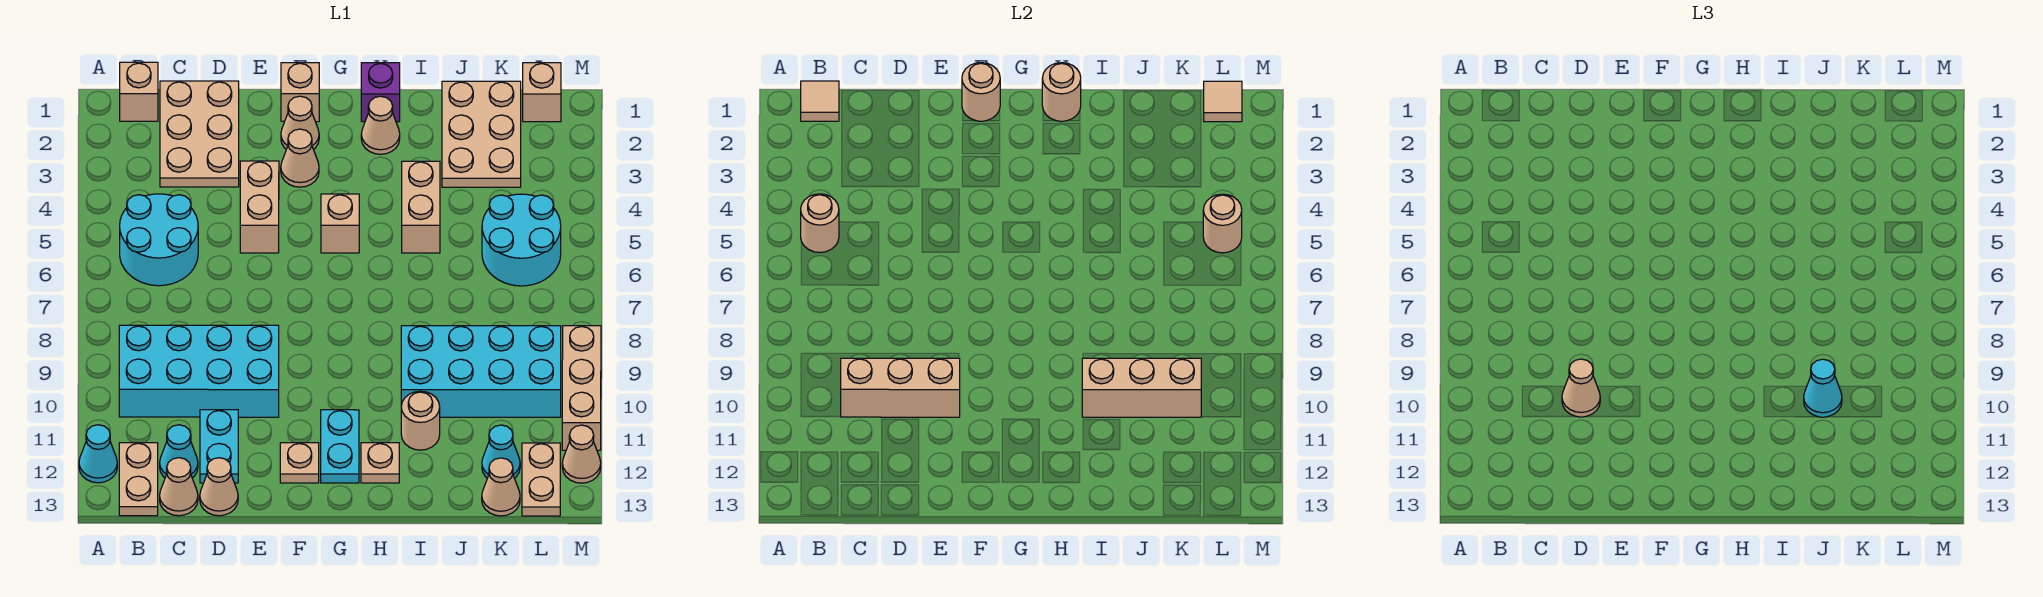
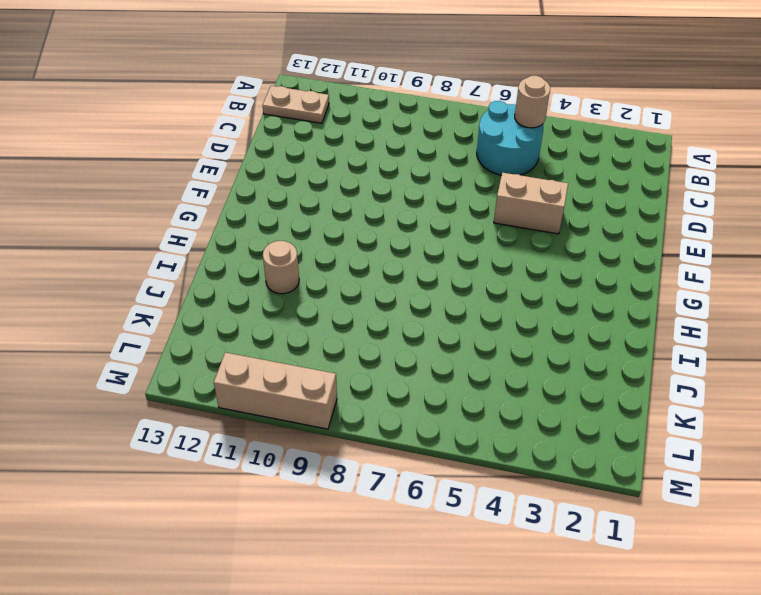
none -> cyan cone A12 level 1
none -> tan brick B1 level 1
none -> cyan brick B9:E10 level 1
none -> tan plate C1:D3 level 1

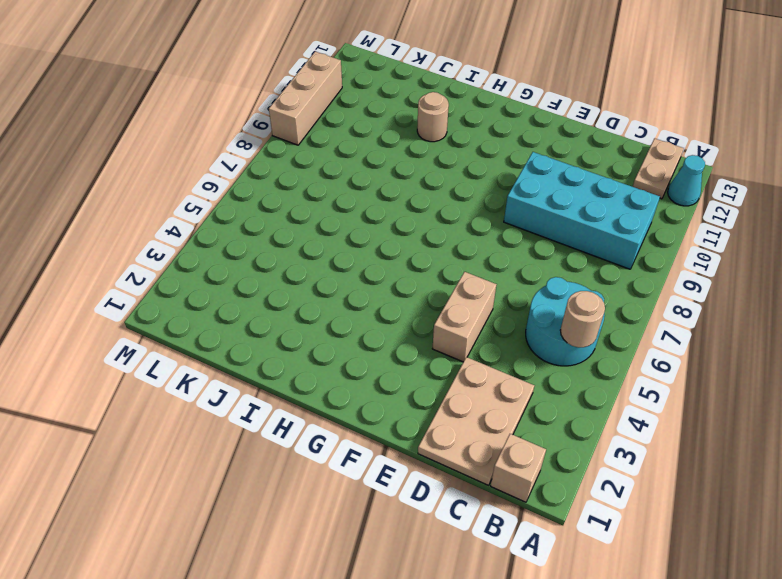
none -> cyan cone C12 level 1
none -> tan cone C13 level 1
none -> cyan plate D11:D12 level 1
none -> tan cone D13 level 1

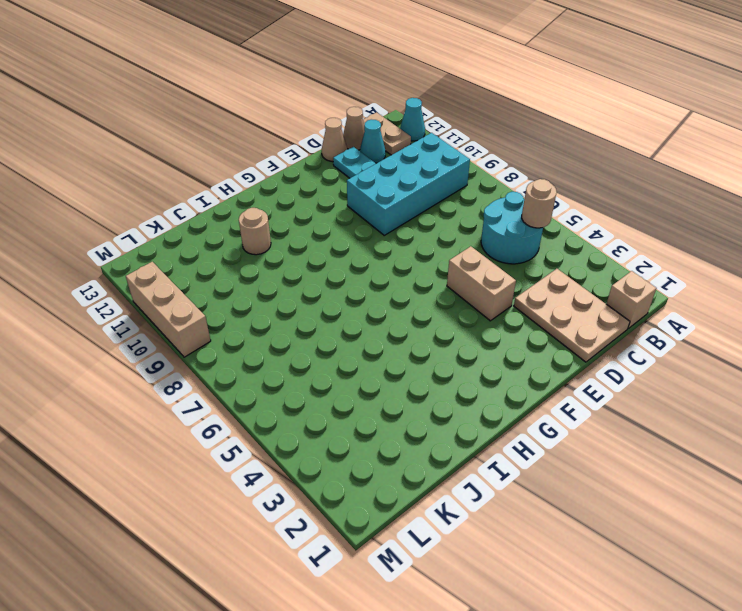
none -> tan brick F1 level 1
none -> tan cone F2 level 1
none -> tan cone F3 level 1
none -> tan plate F12 level 1

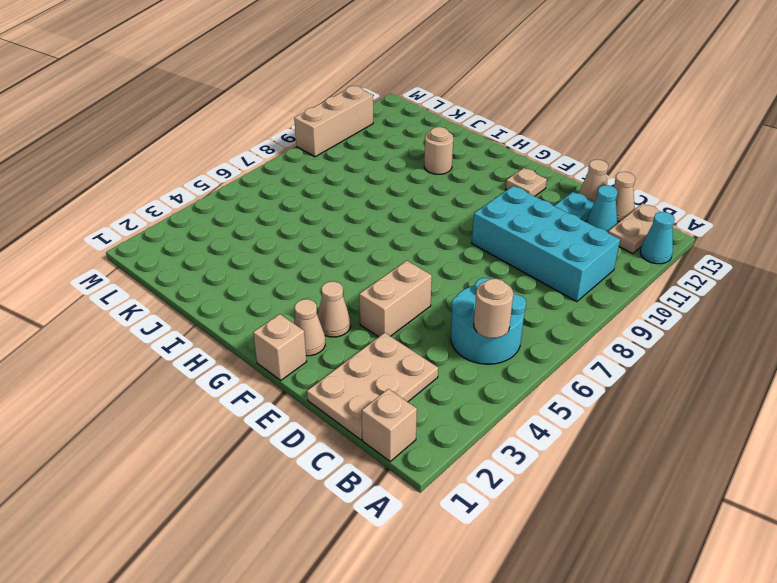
none -> tan brick G5 level 1
none -> cyan plate G11:G12 level 1
none -> purple brick H1 level 1
none -> tan cone H2 level 1

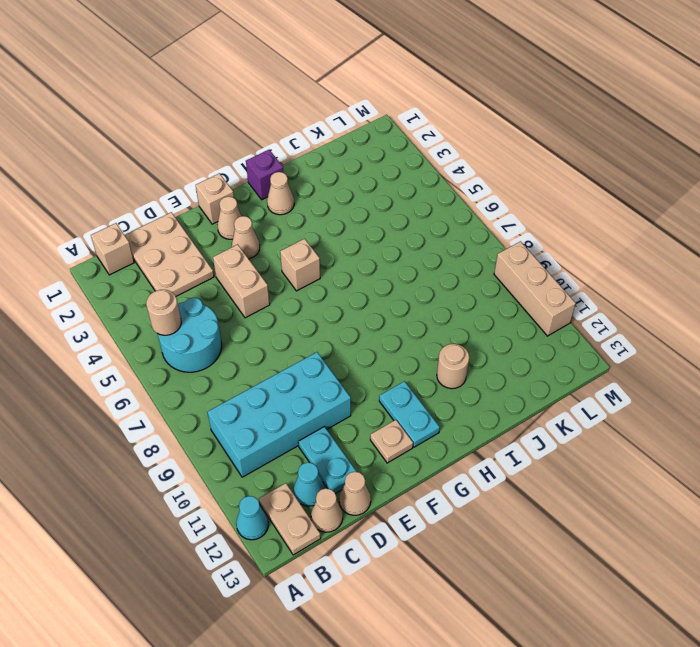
none -> tan plate H12 level 1
none -> tan brick I4:I5 level 1
none -> cyan brick I9:L10 level 1
none -> tan plate J1:K3 level 1

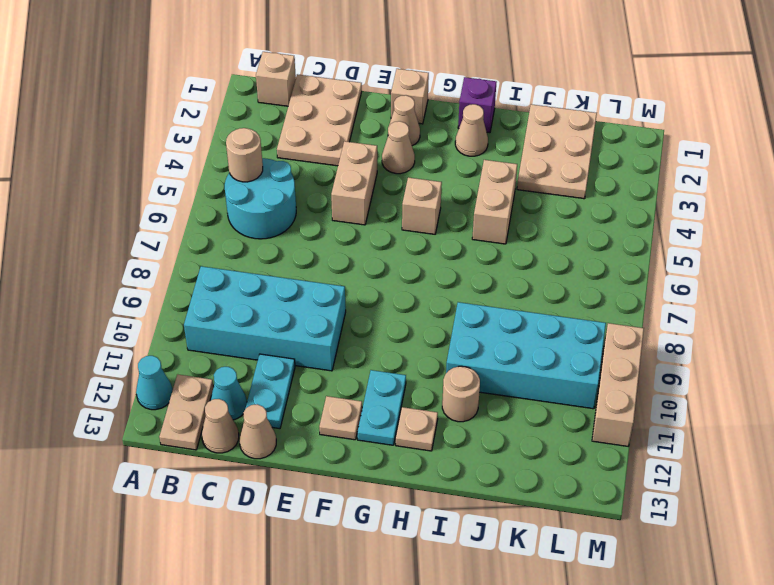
none -> cyan round brick K5:L6 level 1
none -> cyan cone K12 level 1
none -> tan cone K13 level 1
none -> tan brick L1 level 1

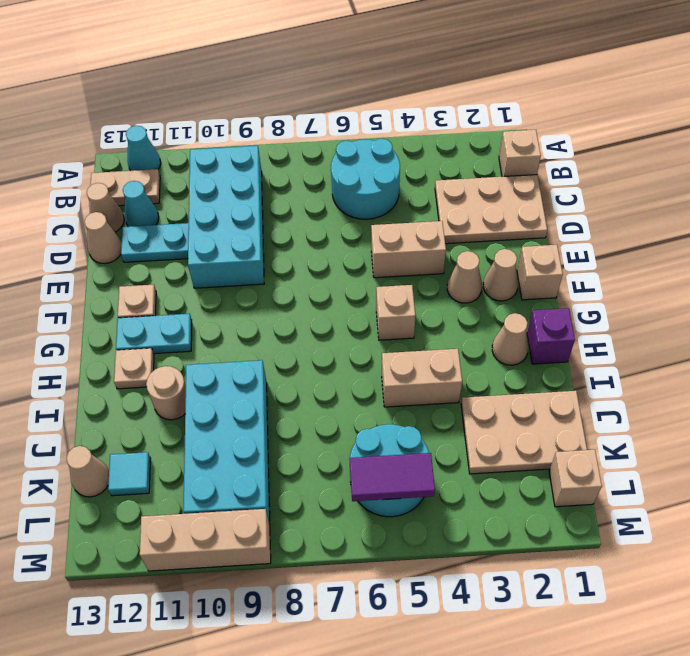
cyan tile K12 level 1 -> cyan cone K12 level 1
purple tile L5:L6 level 2 -> tan round brick L5 level 2
none -> tan plate L12:L13 level 1
none -> tan cone M12 level 1
none -> tan tile B1 level 2
none -> tan round brick B5 level 2

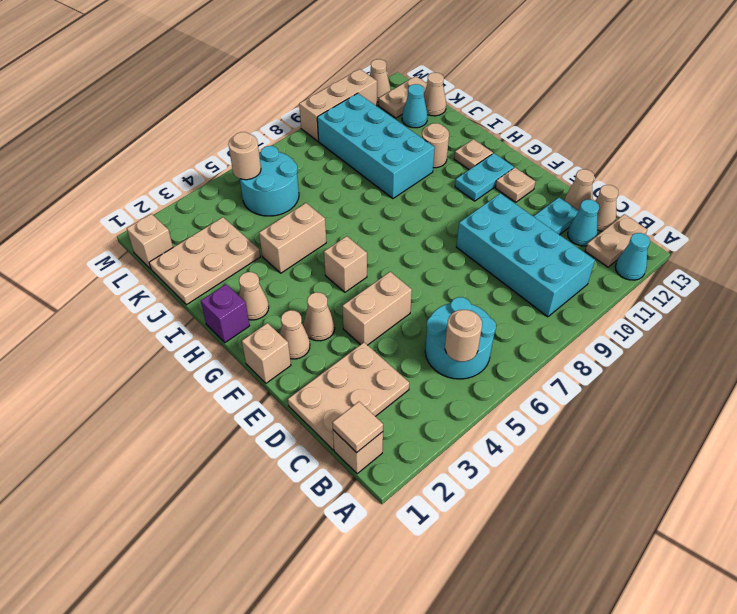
none -> tan brick C10:E10 level 2
none -> tan round brick F1 level 2
none -> tan round brick H1 level 2
none -> tan brick I10:K10 level 2

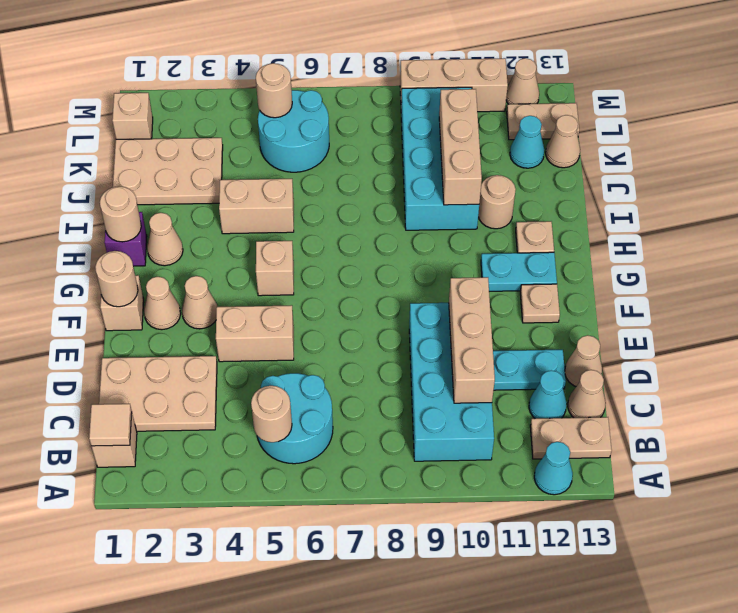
none -> tan tile L1 level 2
none -> tan cone D10 level 3
none -> cyan cone J10 level 3

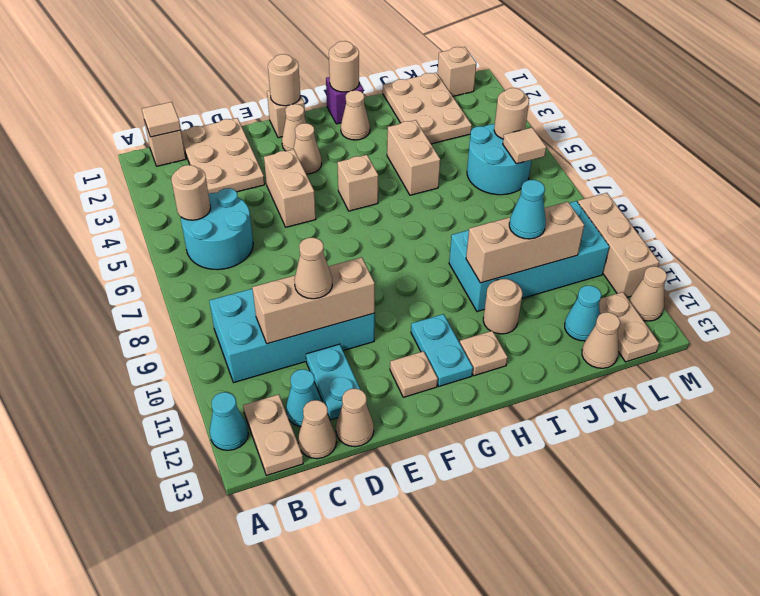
tan tile L6 level 2 -> tan tile L1 level 2

